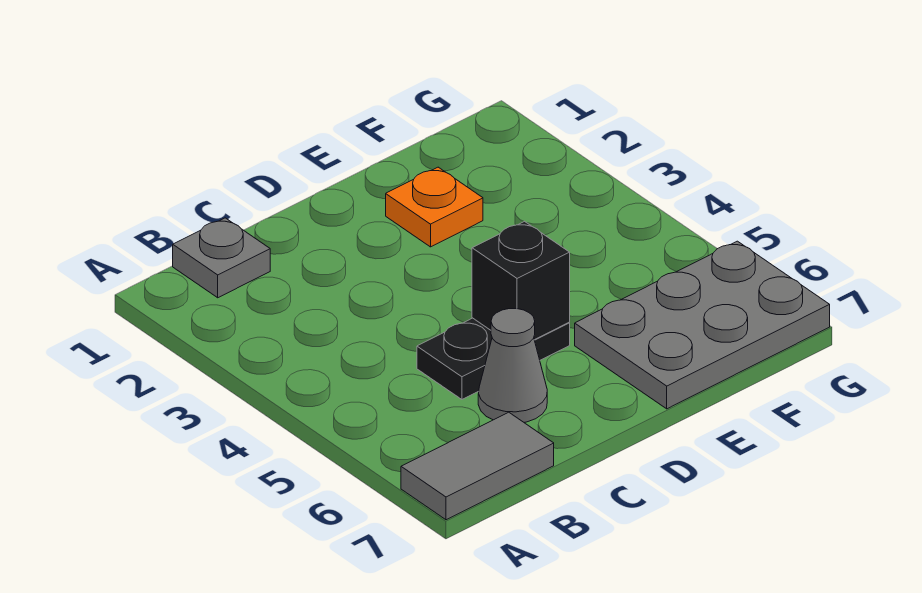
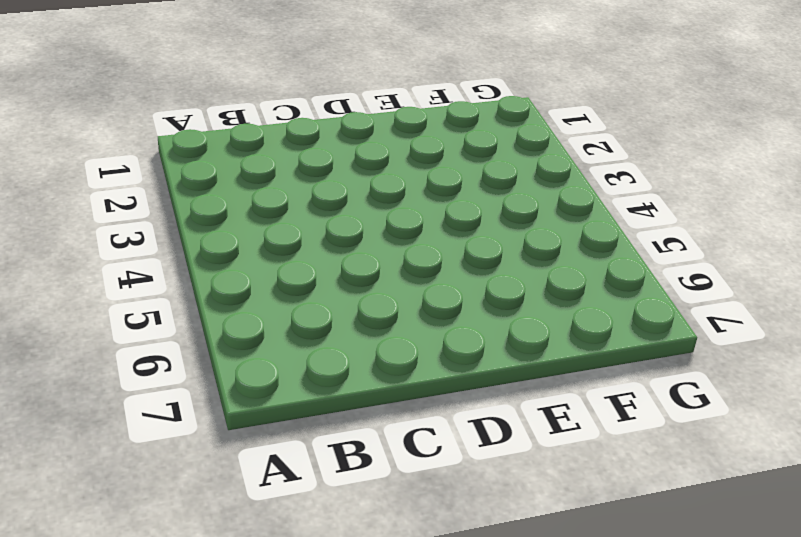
none -> grey tile A7:B7 level 1
none -> grey plate B1 level 1

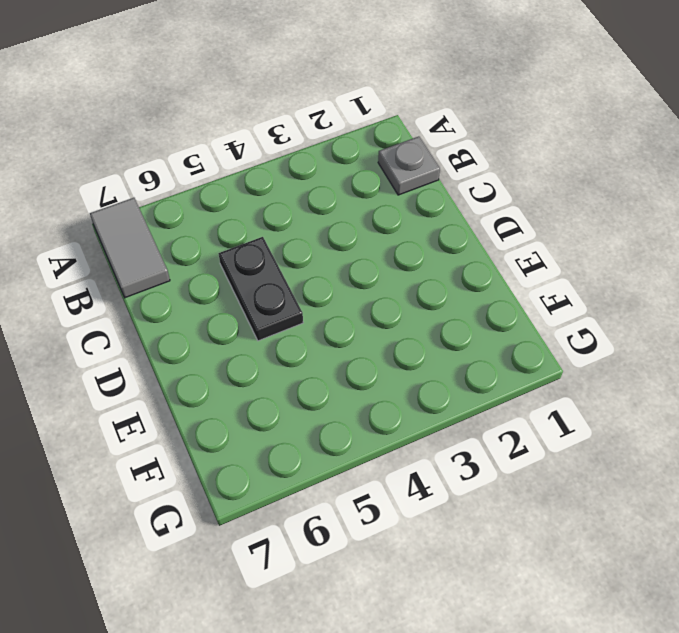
none -> grey cone C6 level 1
none -> orange plate E2 level 1

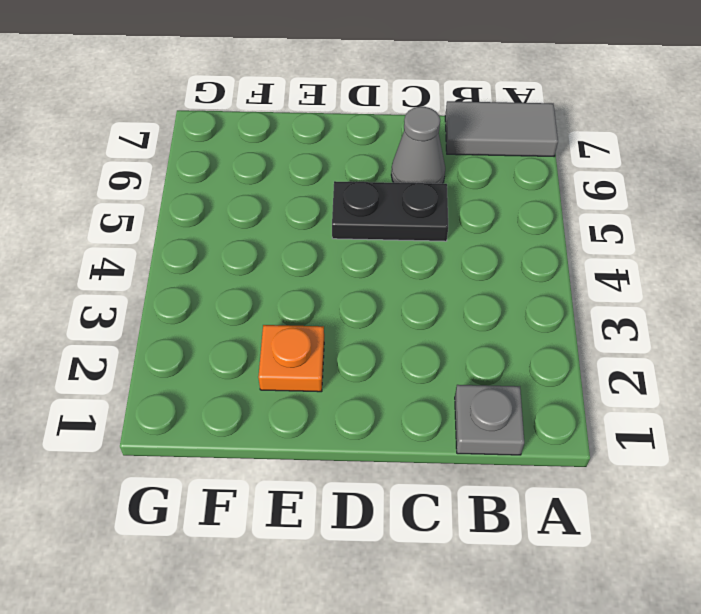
none -> grey plate E6:G7 level 1
none -> black brick D5 level 2

